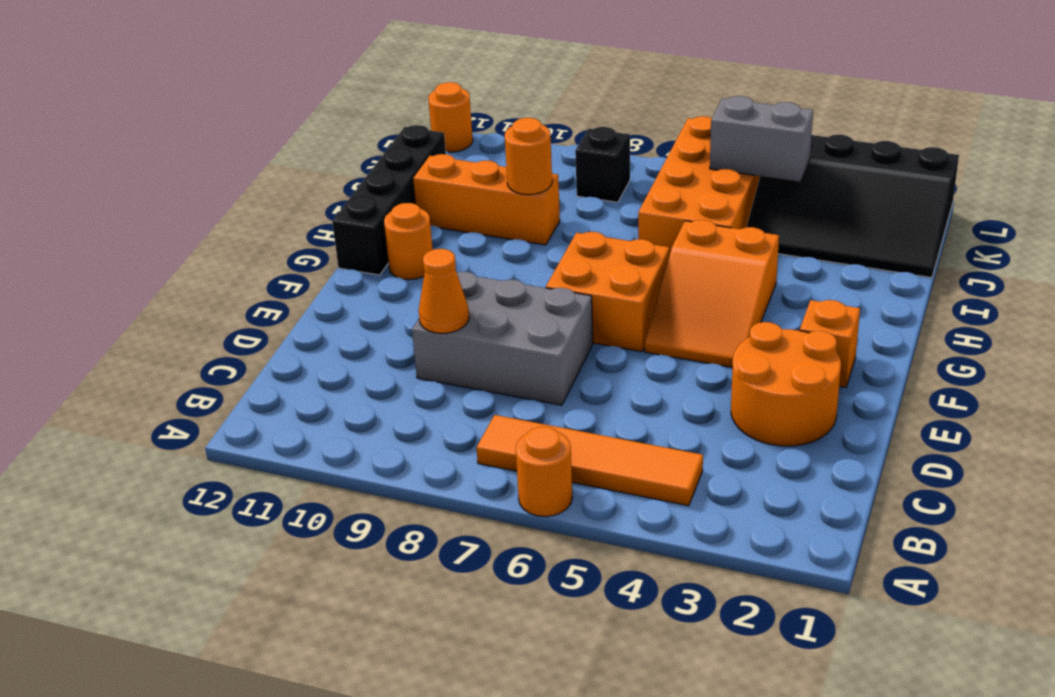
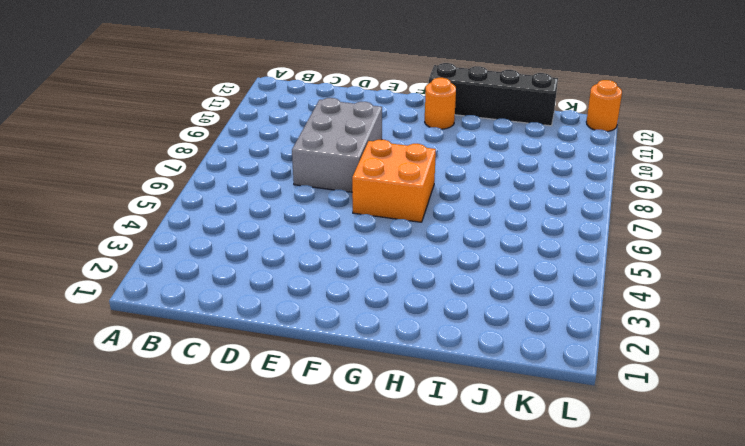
none -> orange round brick A6 level 1
none -> orange tile B4:B7 level 1
none -> orange round brick D2:E3 level 1

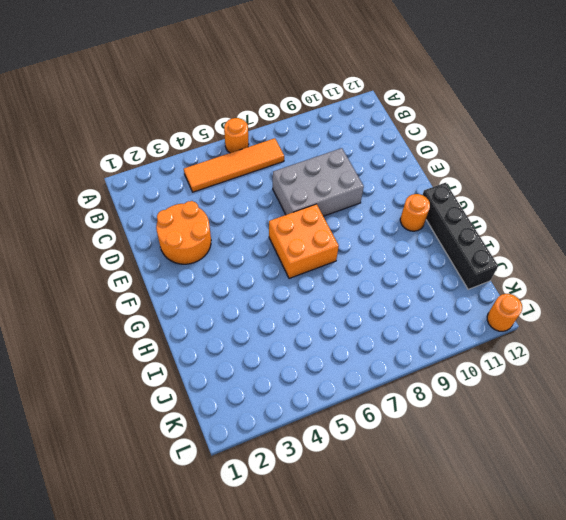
none -> orange brick F2 level 1
none -> orange slope F4:H5 level 1 top H
none -> orange brick I5:L6 level 1

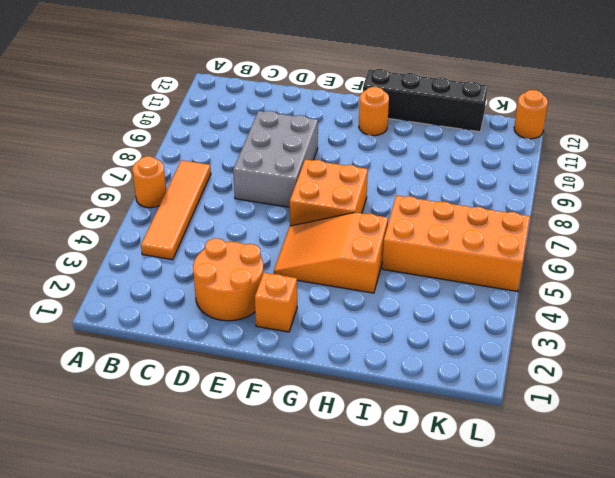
none -> orange brick I9:I11 level 1
none -> black slope J1:L4 level 1 top L
none -> black brick K8 level 1

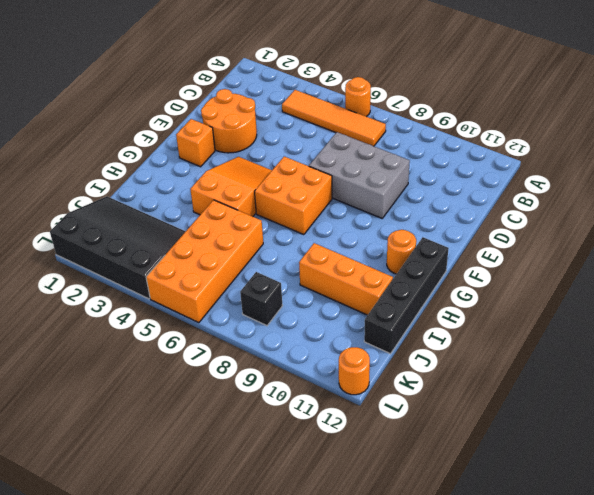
none -> orange cone D9 level 2
none -> orange round brick I9 level 2
none -> grey brick K4:K5 level 2

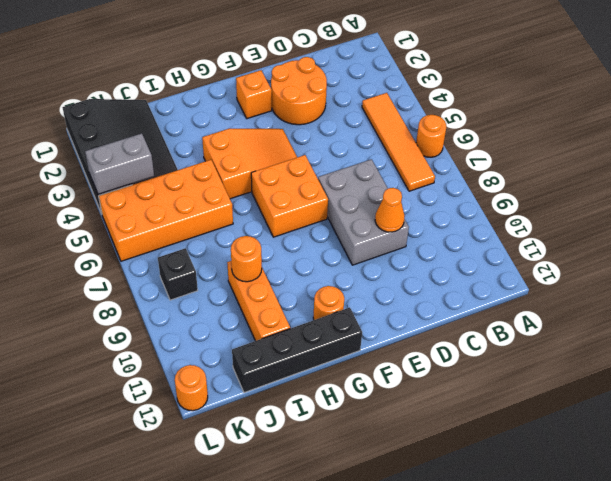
grey brick K4:L4 level 2 -> grey brick K4:K5 level 2

